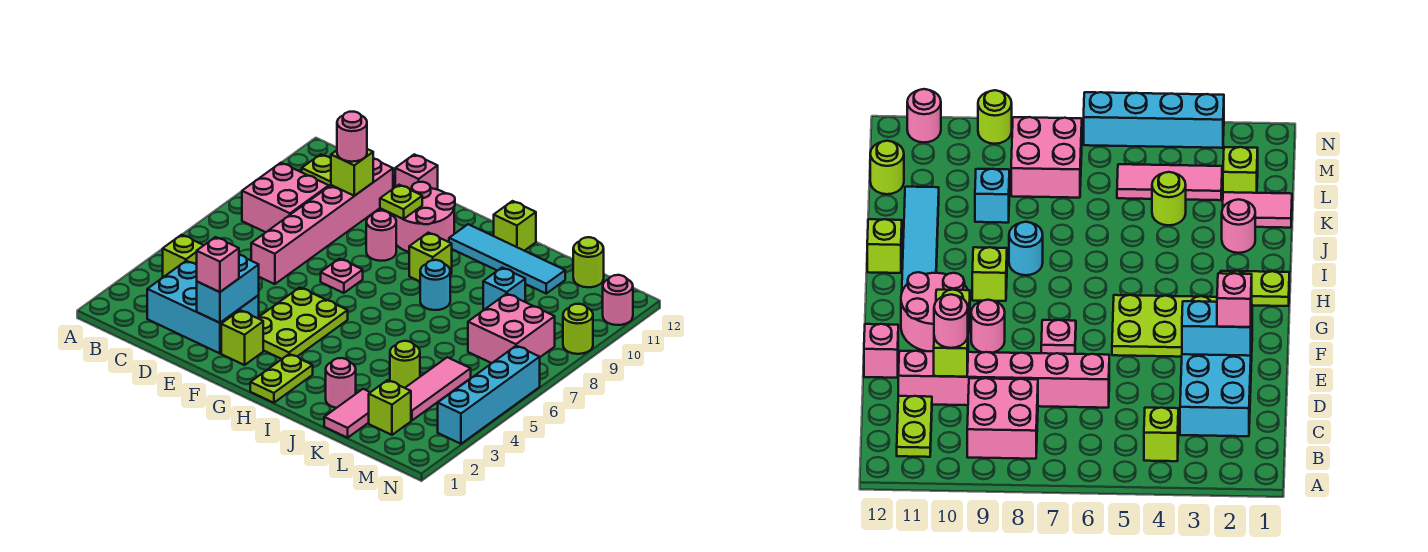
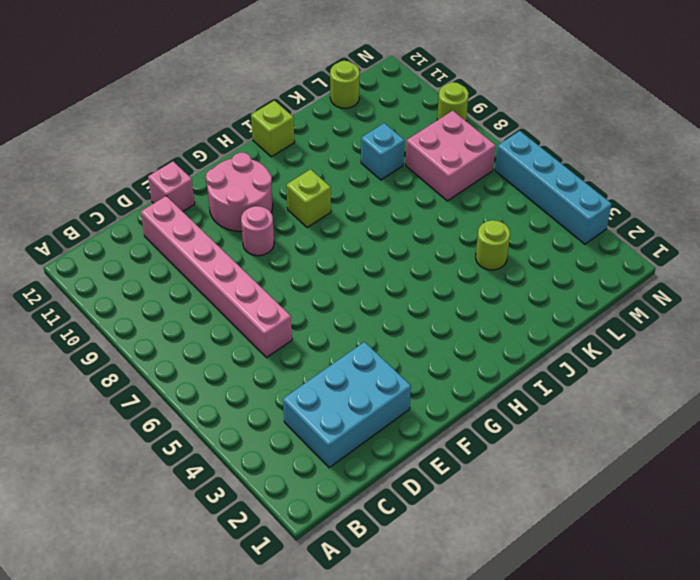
none -> lime brick B4 level 1
none -> pink brick B8:C9 level 1
none -> lime plate B11:C11 level 1
none -> lime brick F2 level 1

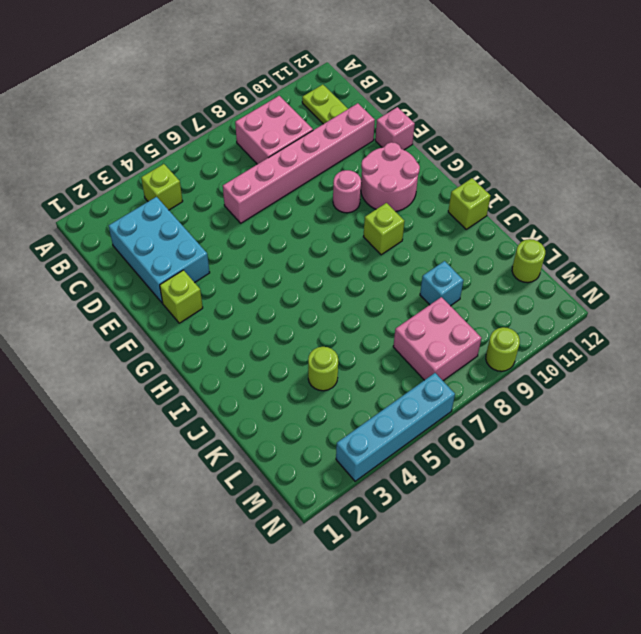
none -> lime plate F3:G5 level 1
none -> pink plate F7 level 1
none -> lime plate H1:H2 level 1
none -> cyan tile H11:K11 level 1

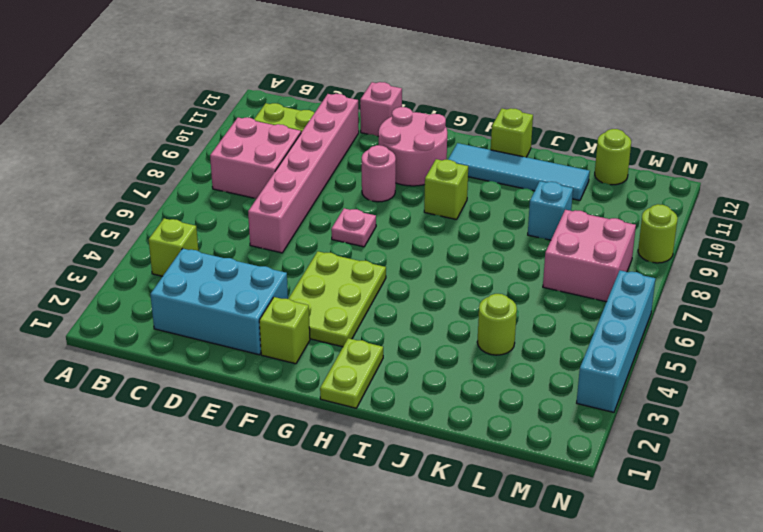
none -> cyan round brick I8 level 1
none -> pink round brick J2 level 1
none -> pink tile K1:K2 level 1
none -> lime brick L2 level 1

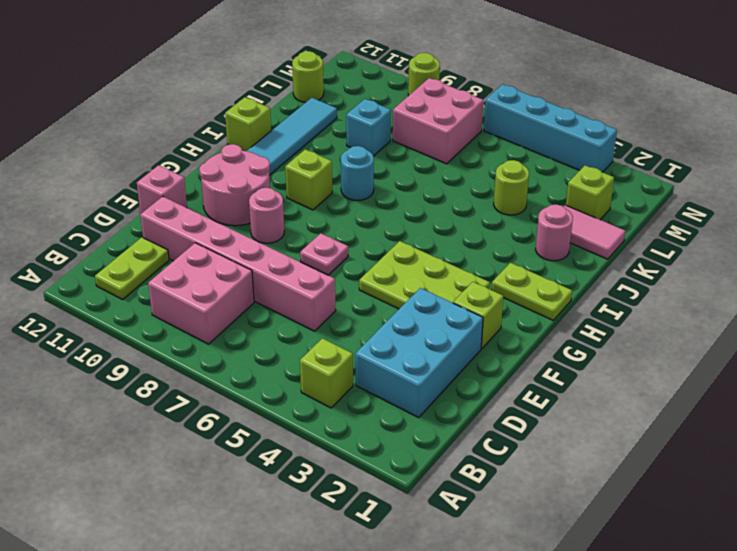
none -> pink tile L3:L5 level 1
none -> pink round brick N11 level 1
none -> lime brick D10 level 2
none -> cyan brick E2:E3 level 2

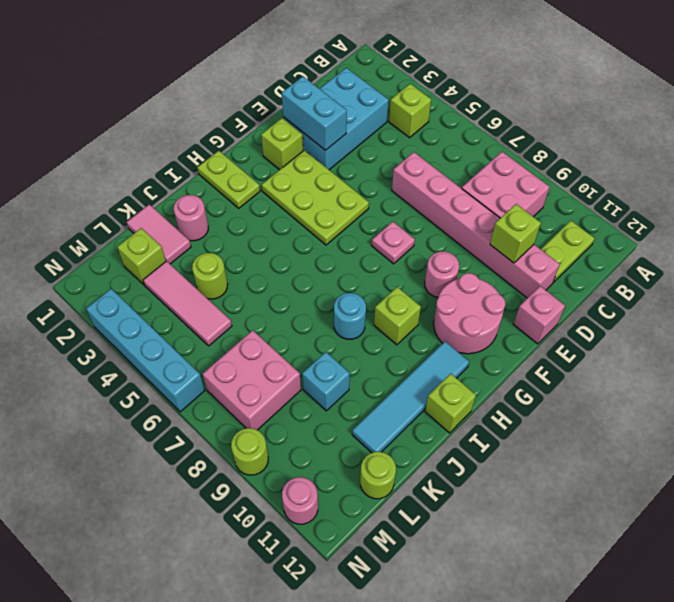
none -> lime plate F10 level 2
none -> pink round brick D10 level 3
none -> pink brick E2 level 3

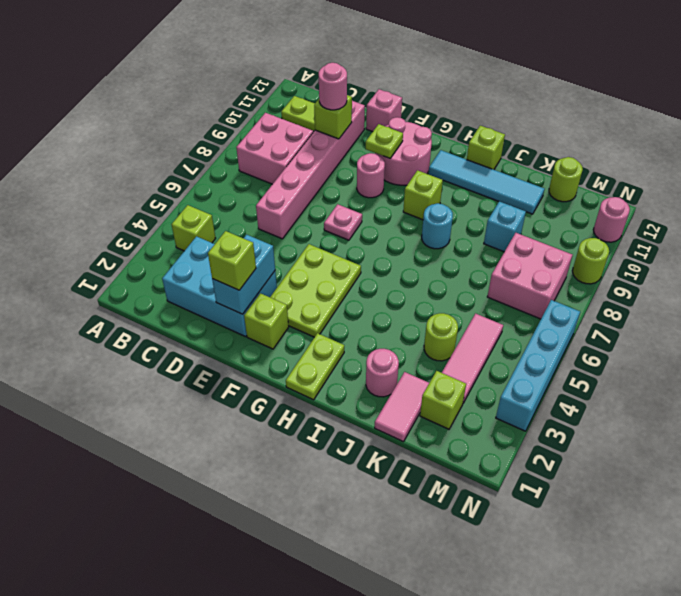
lime brick E2 level 3 -> pink brick E2 level 3

